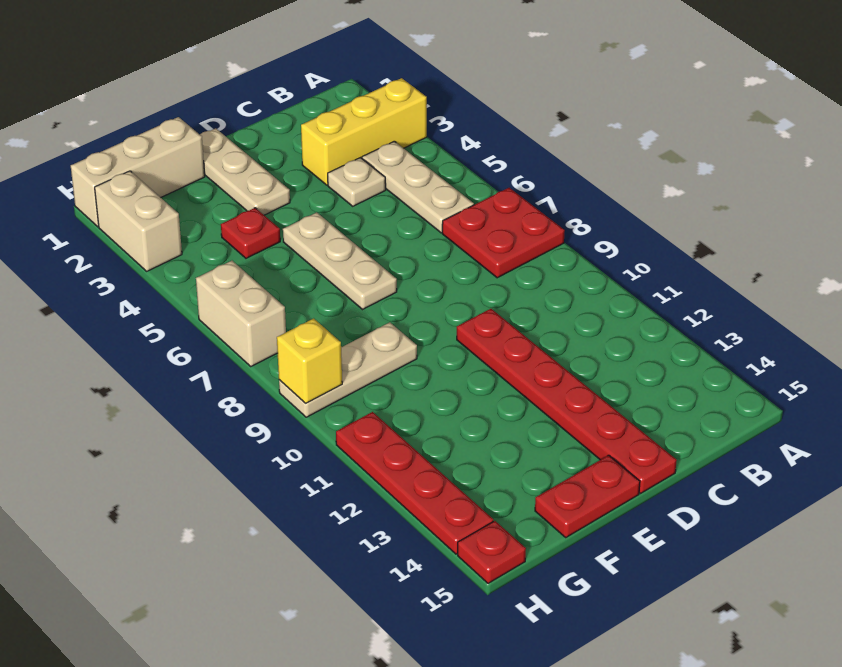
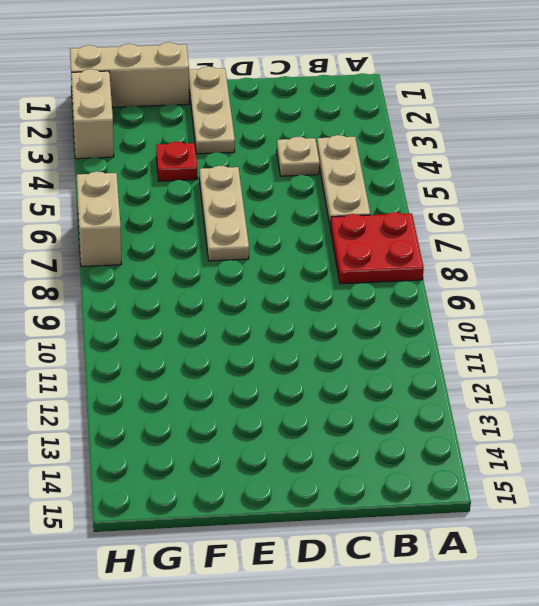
none -> yellow brick A3:C3 level 1
none -> red plate D10:D15 level 1
none -> red plate E15:F15 level 1

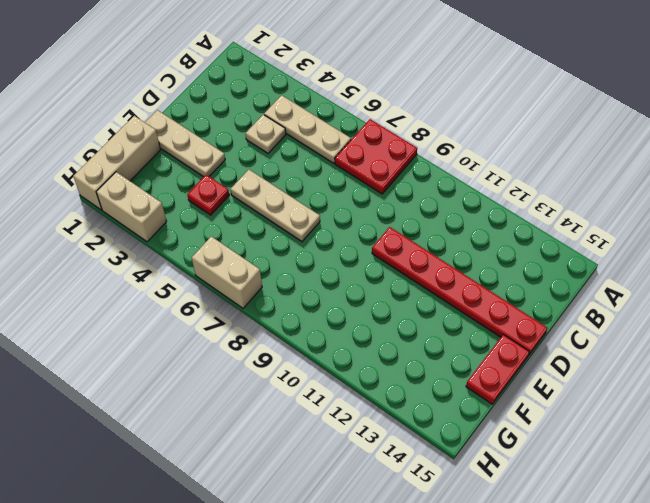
none -> yellow brick A3:C3 level 1
none -> tan plate F9:H9 level 1
none -> red plate H11:H14 level 1

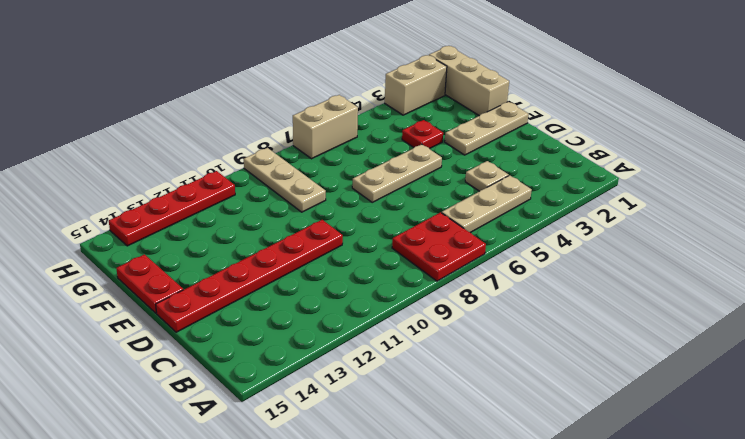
none -> yellow brick A3:C3 level 1
none -> red plate H15 level 1
none -> yellow brick H9 level 2

